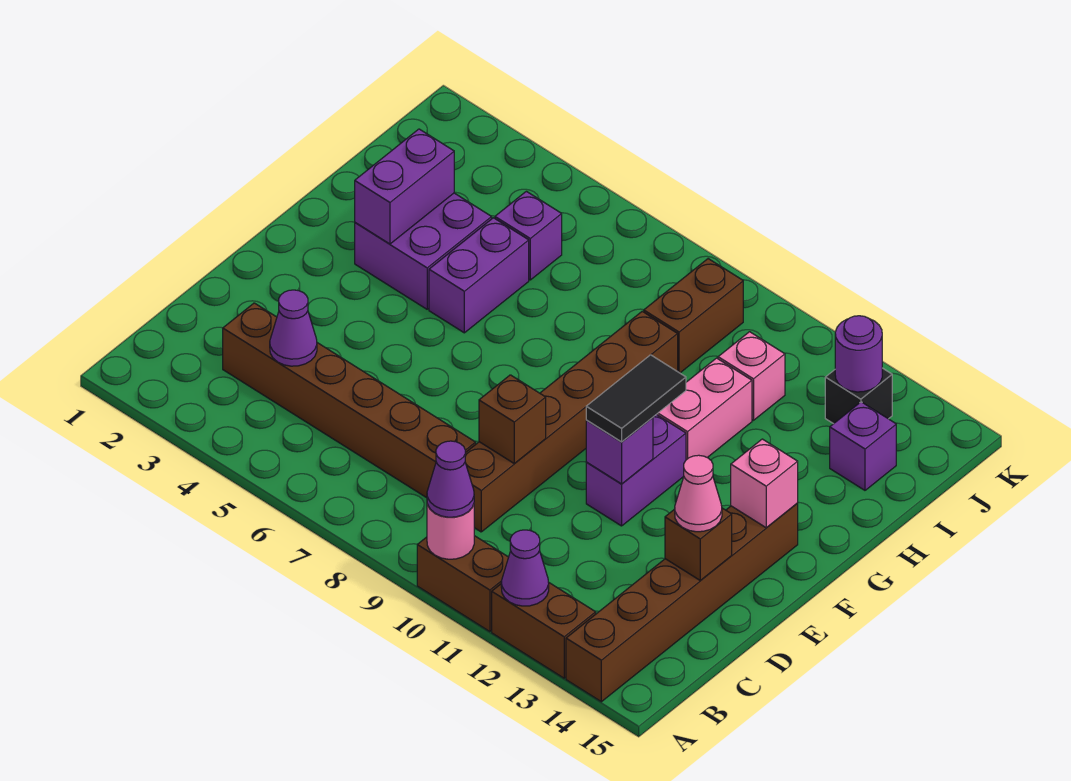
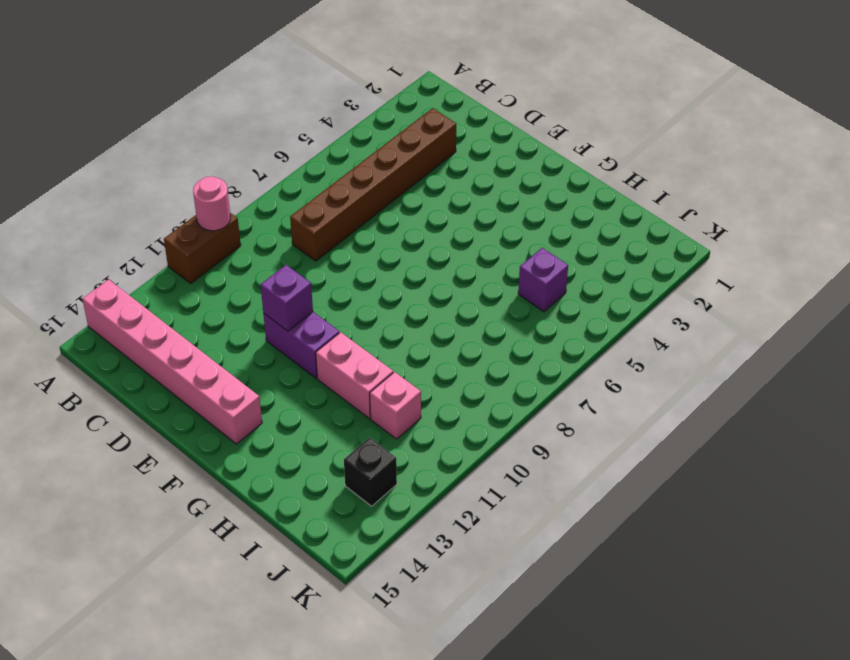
pink brick A14:F14 level 1 -> brown brick A14:F14 level 1
none -> brown brick A12:A13 level 1
none -> brown brick C9:H9 level 1
none -> purple brick G3:H4 level 1

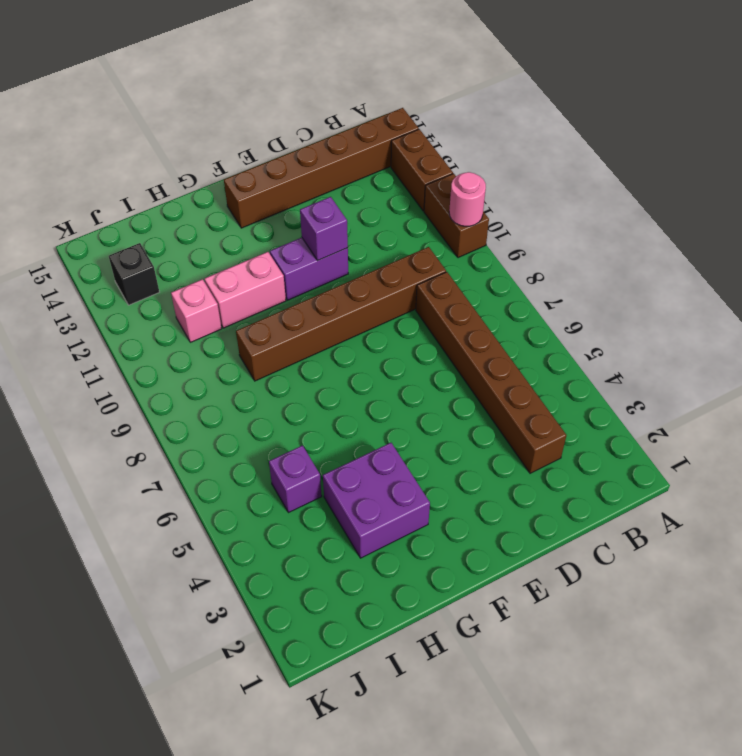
none -> purple brick G5:H5 level 1
none -> brown brick I9:J9 level 1
none -> purple brick I14 level 1

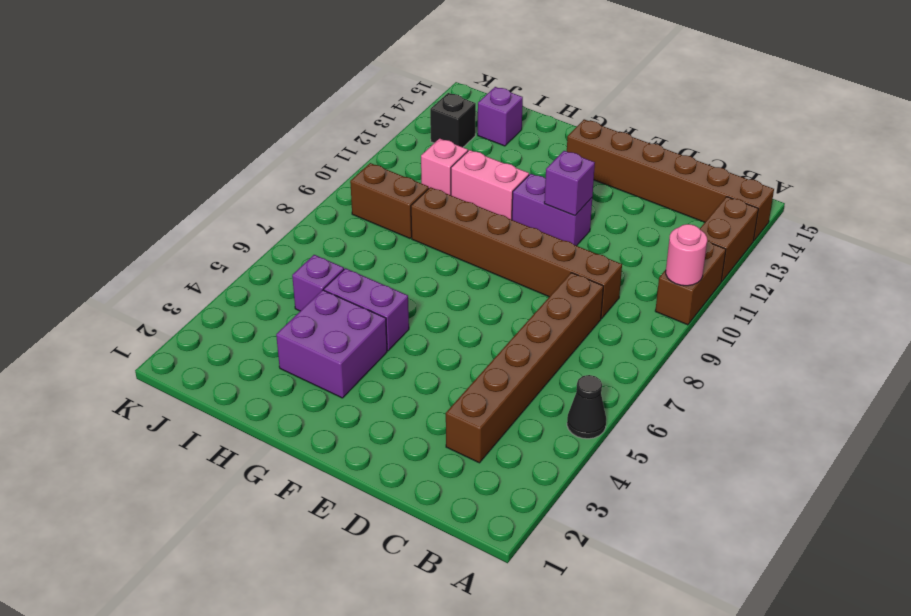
black cone A5 level 1 -> none
none -> purple cone A12 level 2
none -> purple cone C4 level 2
none -> brown brick D9 level 2

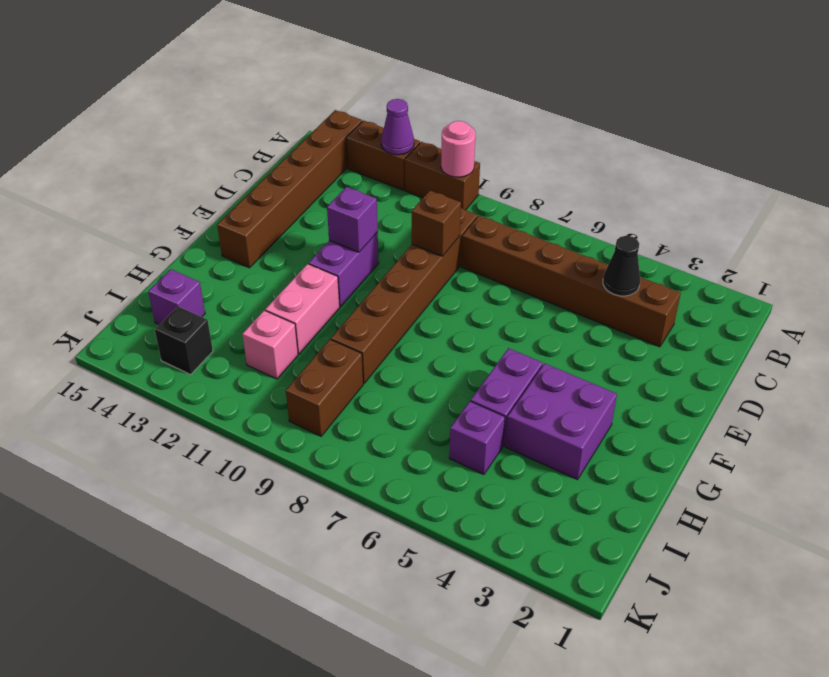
black cone C4 level 2 -> purple cone C4 level 2
none -> brown brick D14 level 2
none -> pink brick F14 level 2
none -> purple brick G3:H3 level 2

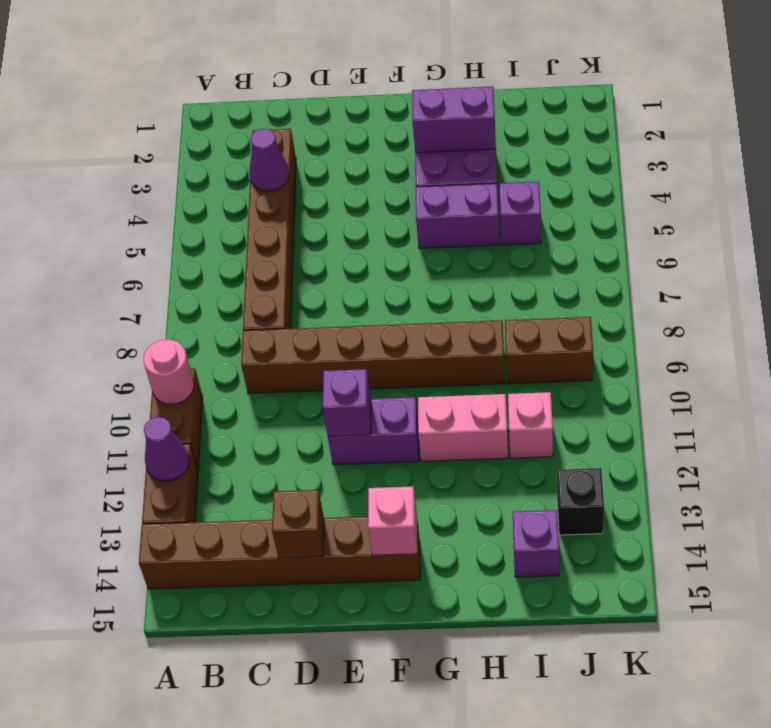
none -> brown brick D9 level 2
none -> purple round brick J13 level 2
none -> purple cone A10 level 3

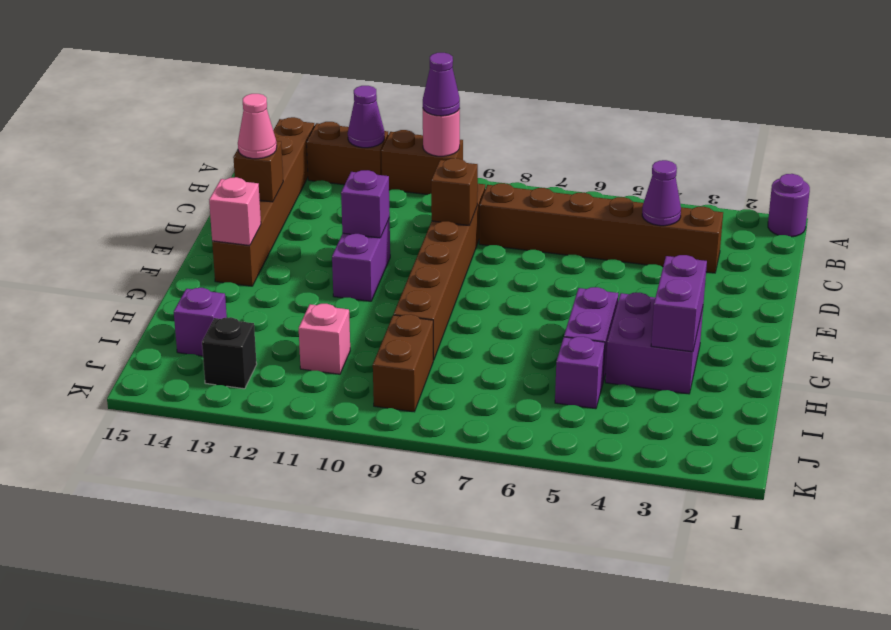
purple round brick A1 level 1 -> purple round brick J13 level 2
none -> pink brick G11:H11 level 1
none -> black tile E11:F11 level 3

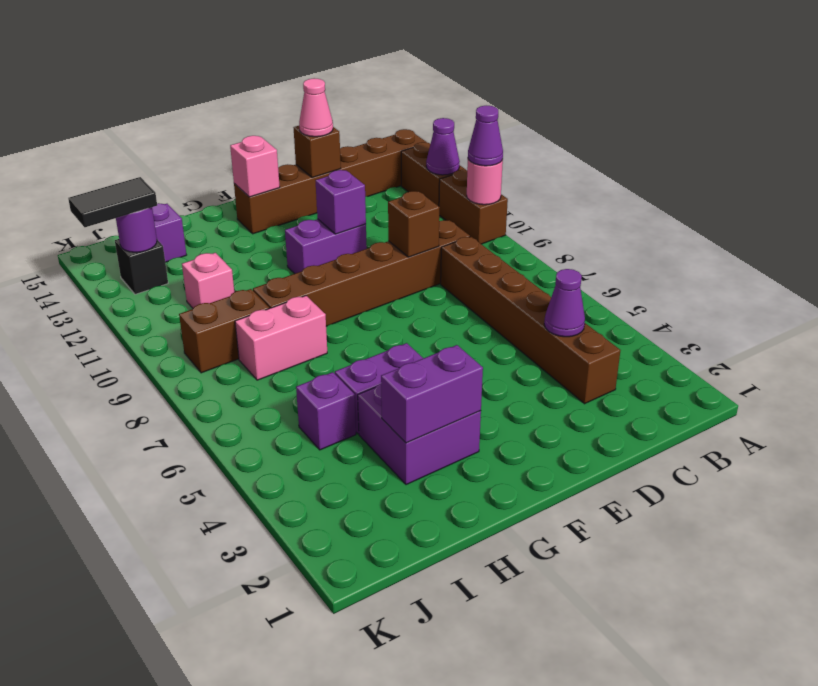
pink brick H8:I8 level 1 -> pink brick G11:H11 level 1
black tile J13:K13 level 3 -> black tile E11:F11 level 3

